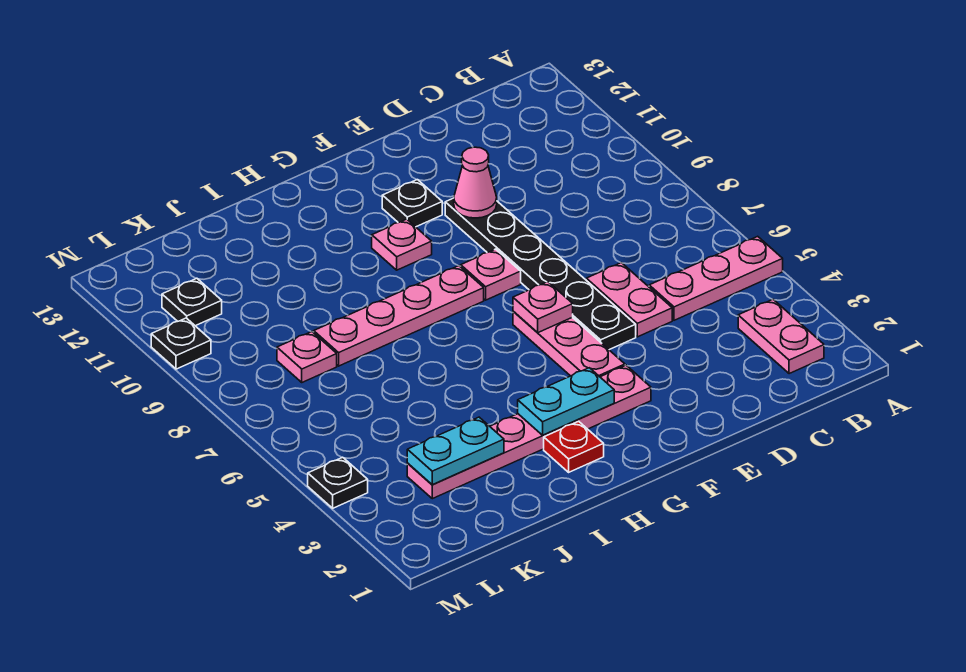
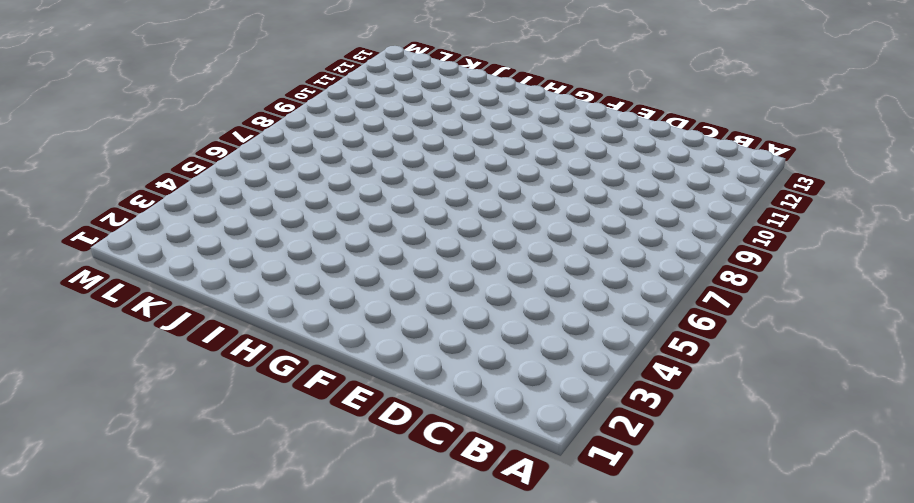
none -> pink plate A5:C5 level 1
none -> pink plate B2:B3 level 1
none -> pink plate D5:D6 level 1

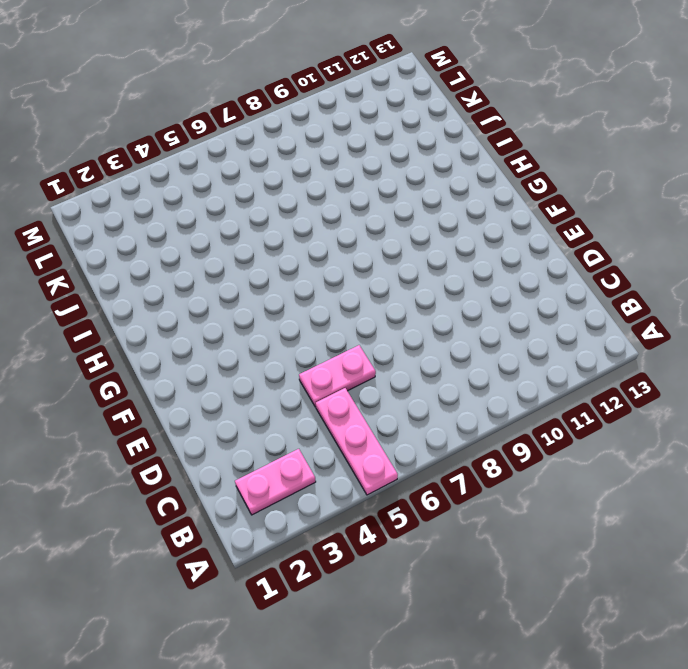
none -> black plate E5:E10 level 1
none -> pink plate F3:K3 level 1
none -> pink plate F4:F6 level 1

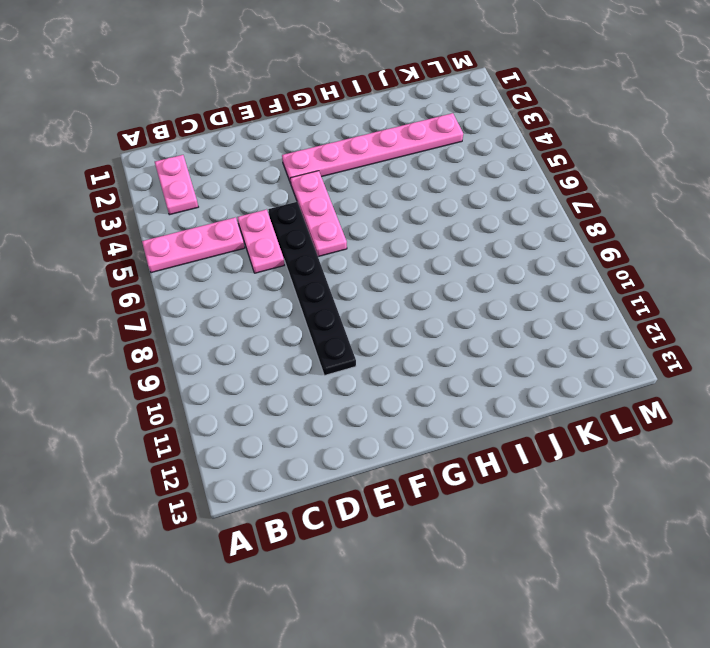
none -> pink plate F8 level 1
none -> black plate F11 level 1
none -> pink plate G8:J8 level 1

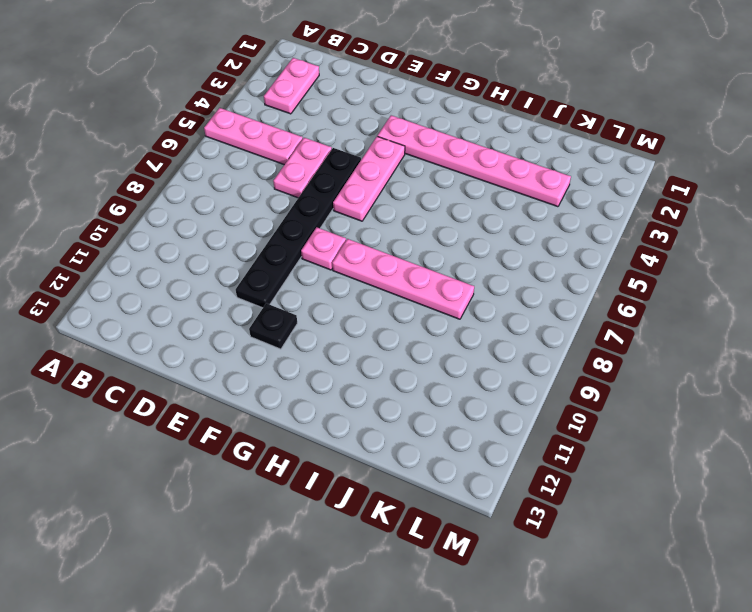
none -> pink plate G10 level 1
none -> red plate H2 level 1
none -> pink plate K8 level 1

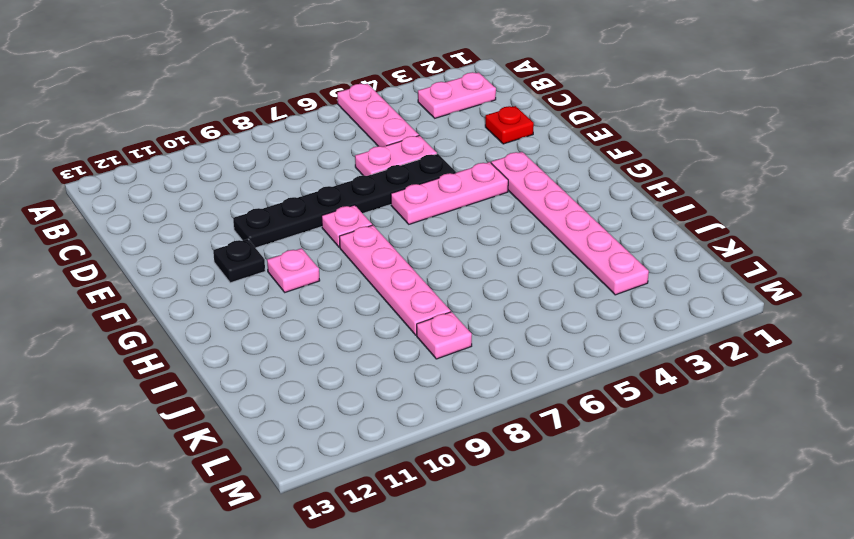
red plate D2 level 1 -> red plate H2 level 1
none -> black plate L11 level 1
none -> black plate M4 level 1
none -> black plate M10 level 1

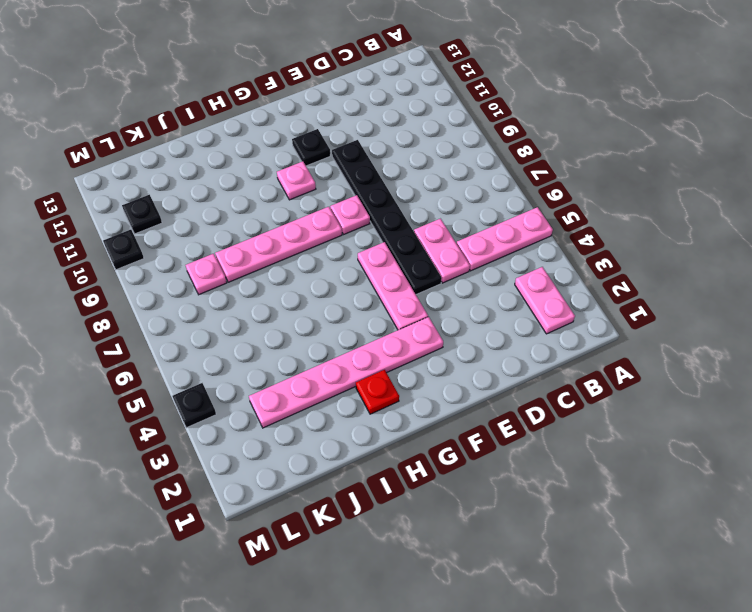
none -> pink cone E10 level 2
none -> pink plate F6 level 2
none -> cyan plate G3:H3 level 2

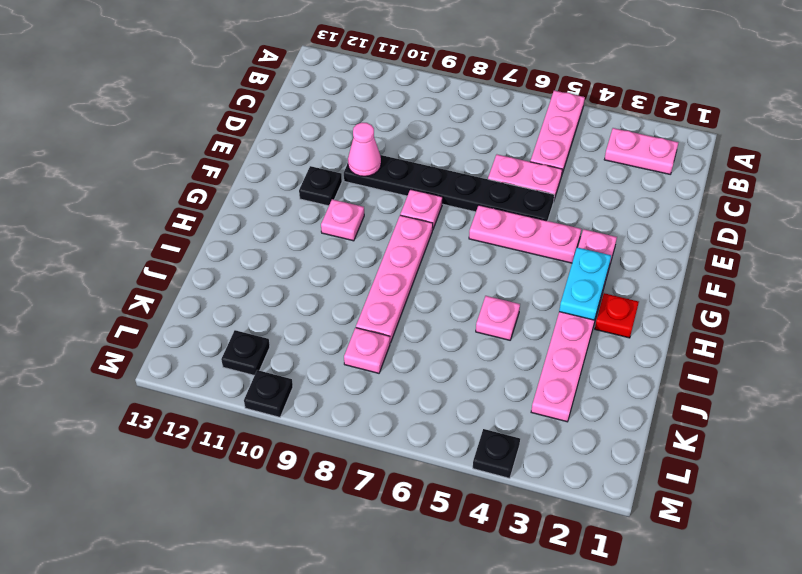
pink plate I5 level 1 -> pink plate F6 level 2
none -> cyan plate J3:K3 level 2

